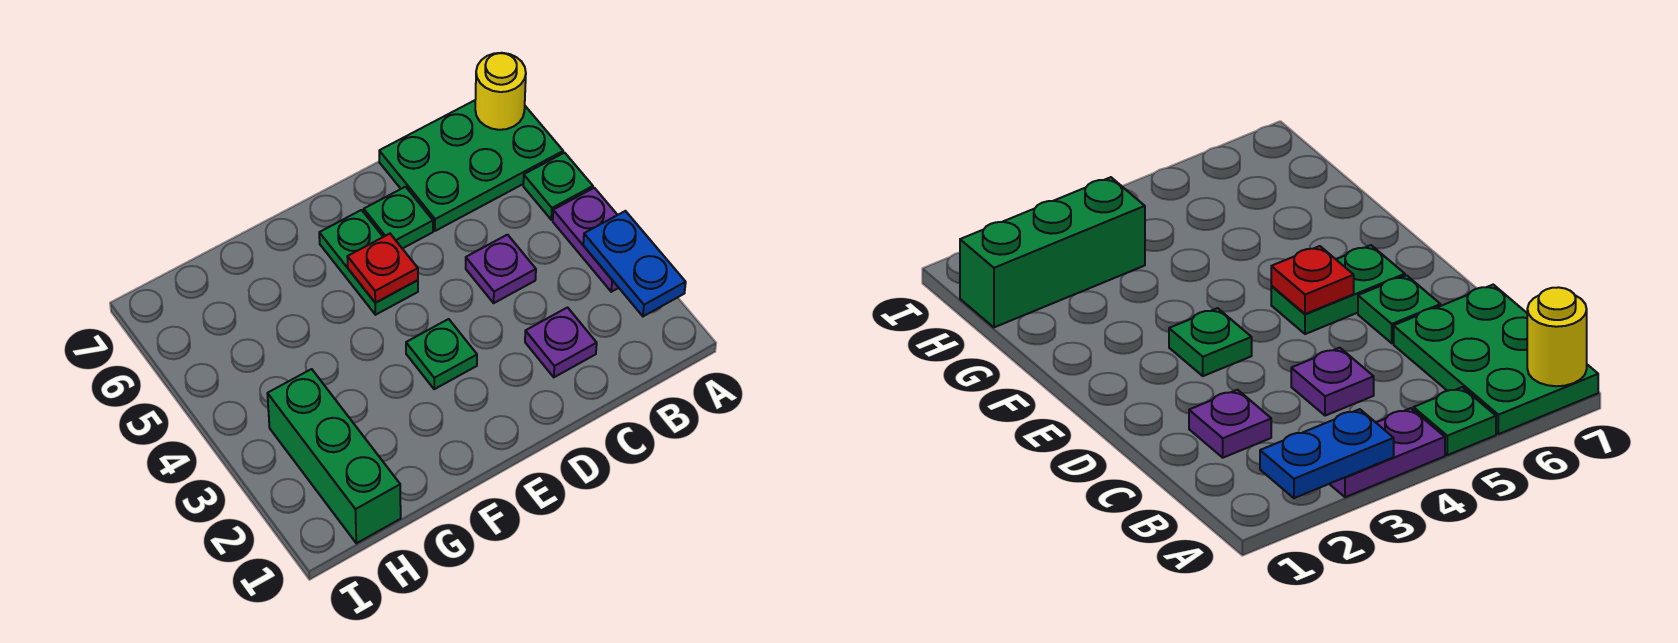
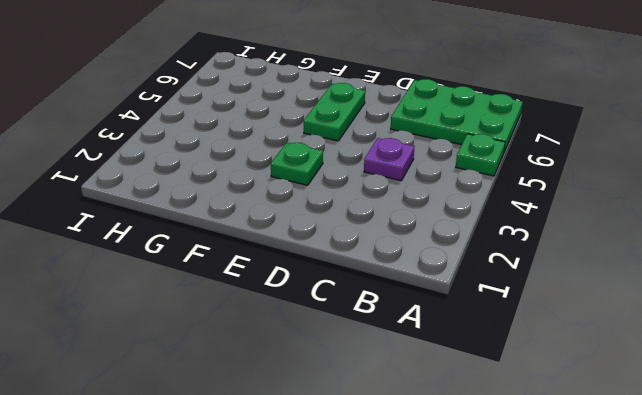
none -> purple plate A3:A4 level 1
none -> purple plate C2 level 1
none -> green plate D6 level 1

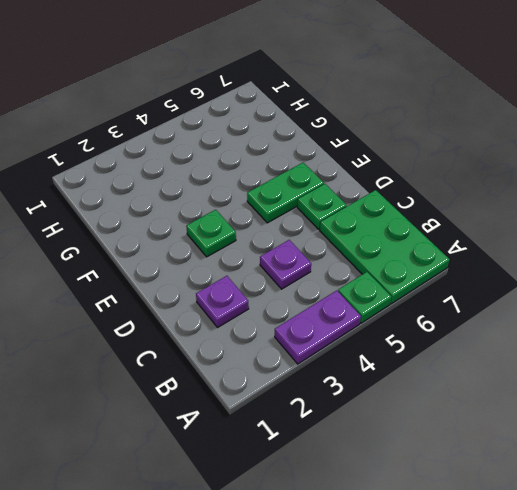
none -> green brick H1:H3 level 1
none -> blue plate A2:A3 level 2
none -> yellow round brick A7 level 2

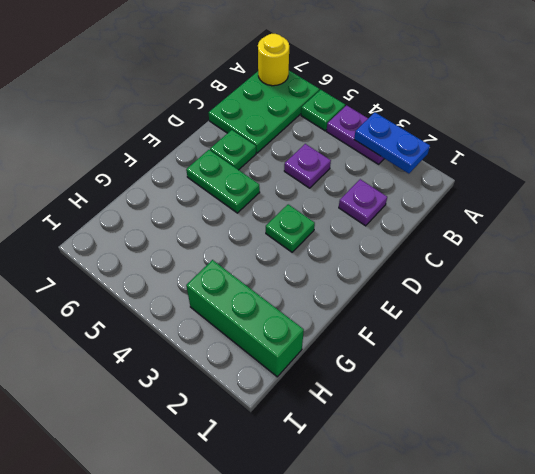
none -> red plate E5 level 2

